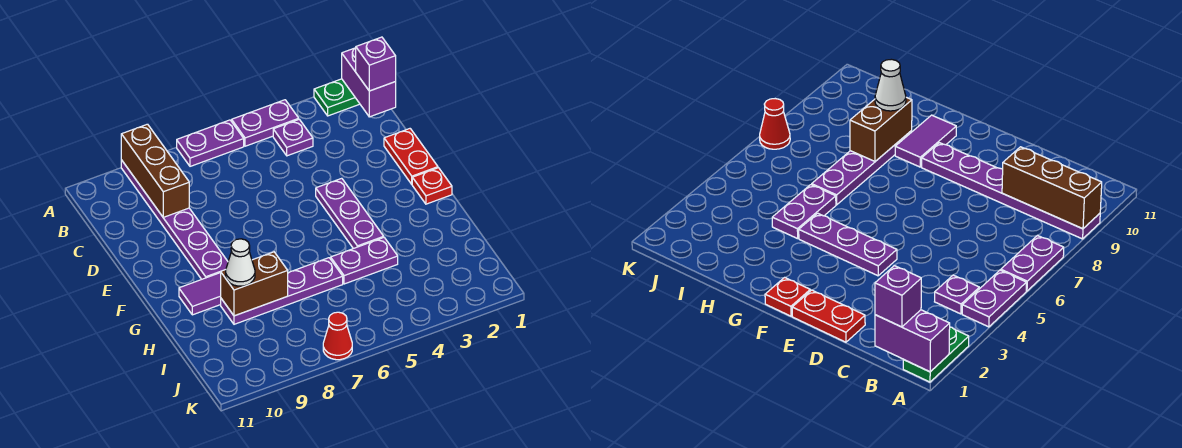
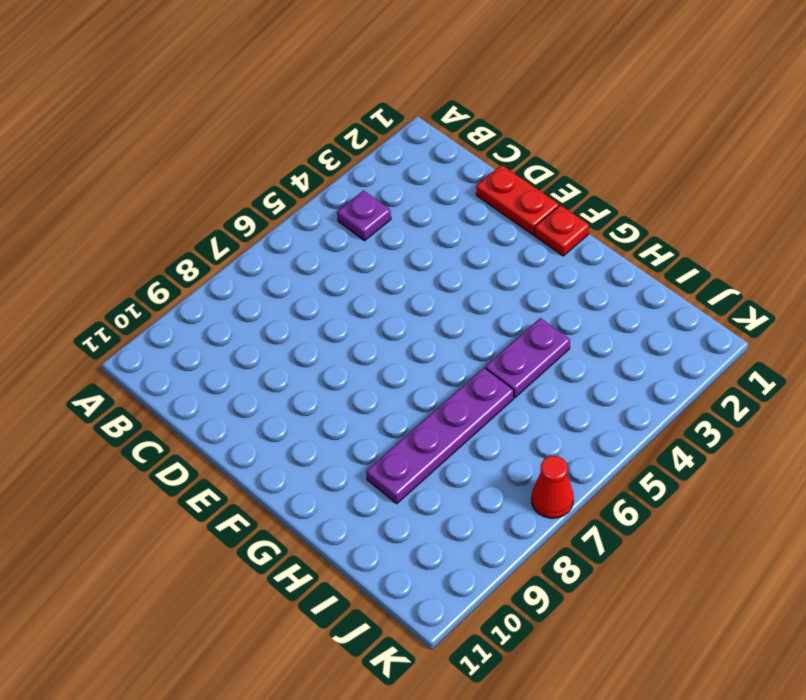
none -> green plate A1:A2 level 1
none -> purple plate A4:A5 level 1
none -> purple plate A6:A7 level 1

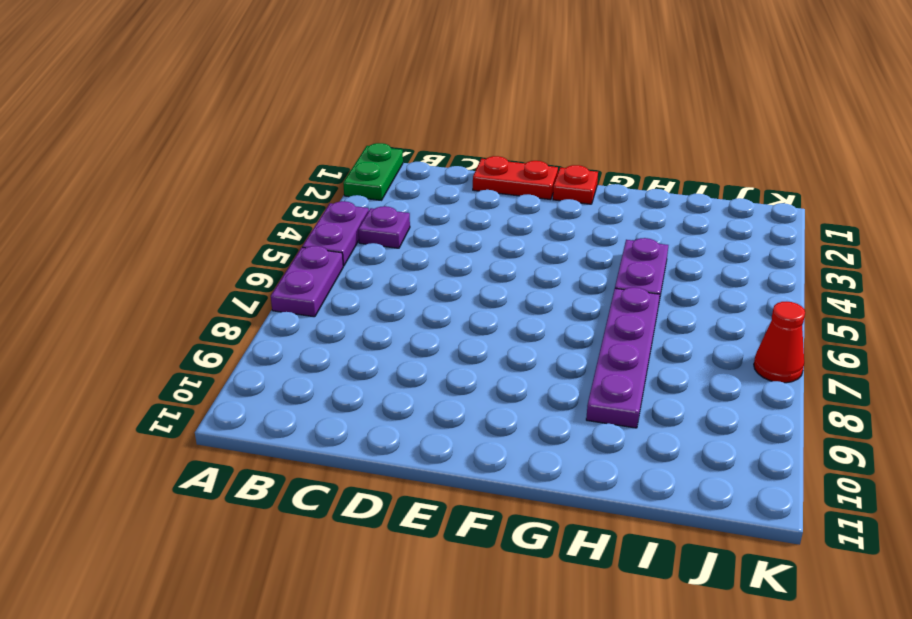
none -> purple plate A9:F9 level 1
none -> purple plate E4:G4 level 1
none -> purple tile G9:G10 level 1

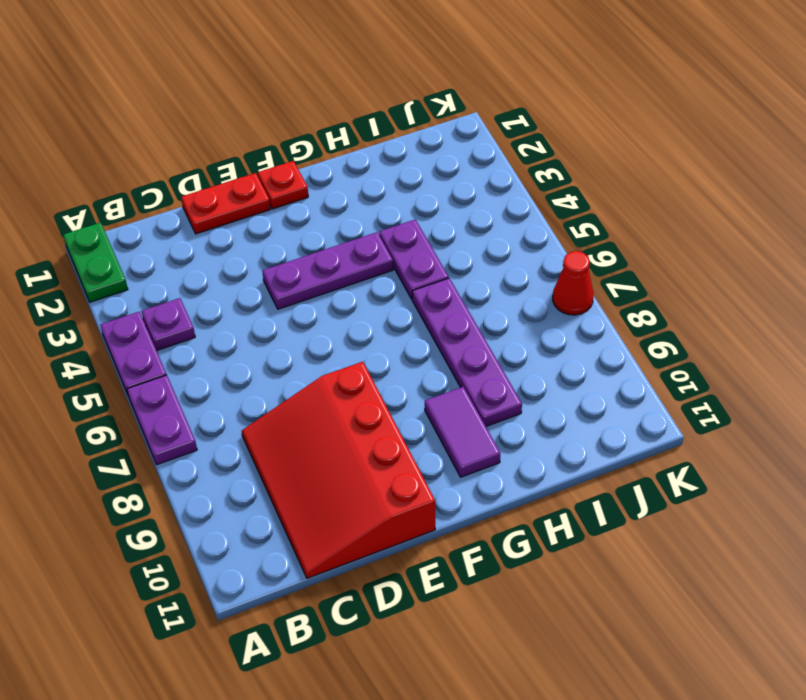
red slope C8:E11 level 1 top E -> purple plate A9:F9 level 1
none -> purple brick A1:B1 level 2
none -> brown brick A9:C9 level 2
none -> brown brick H8:H9 level 2

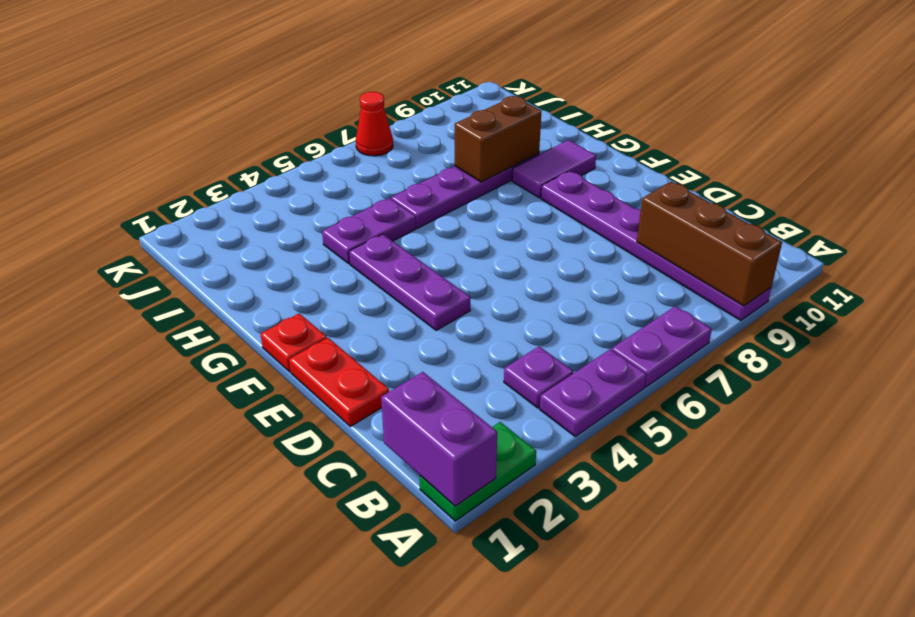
none -> purple brick B1 level 3
none -> white cone H9 level 3

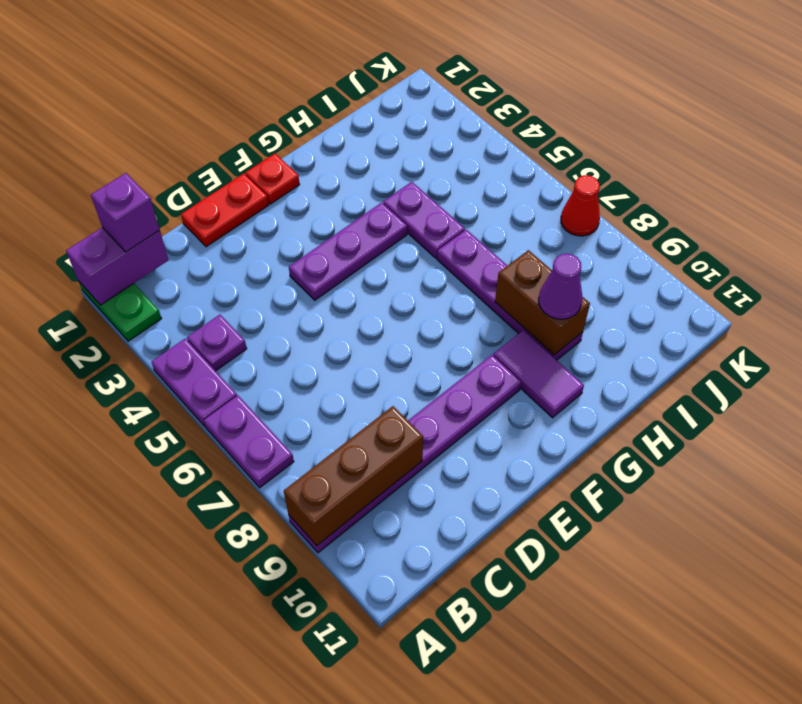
purple cone H9 level 3 -> white cone H9 level 3

